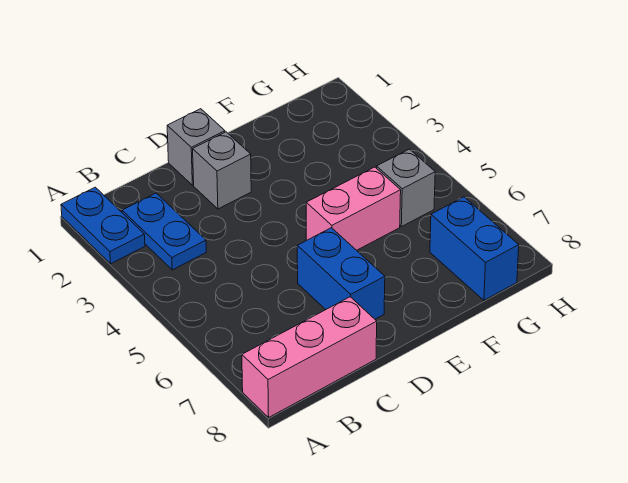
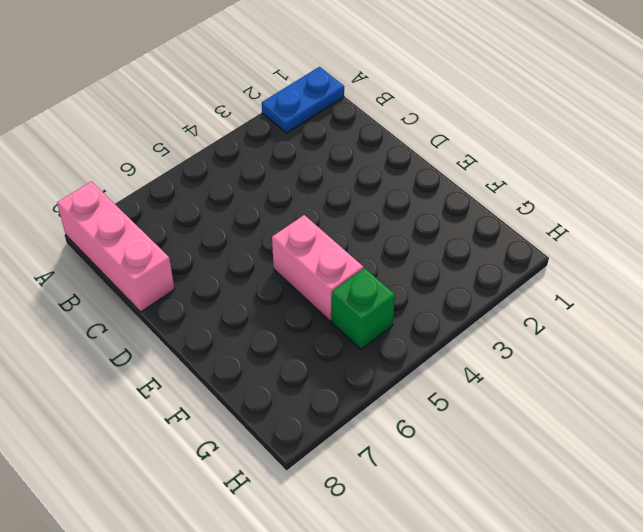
green brick G5 level 1 -> grey brick G5 level 1
none -> blue plate B2:B3 level 1
none -> grey brick D1 level 1

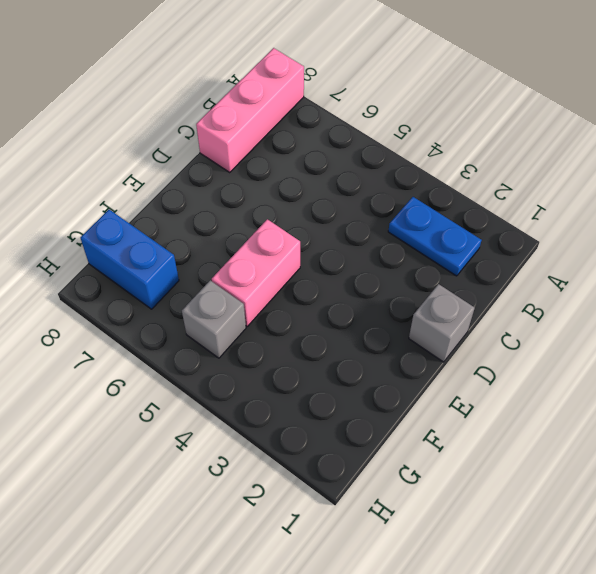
none -> blue plate A1:A2 level 1
none -> grey brick D2 level 1

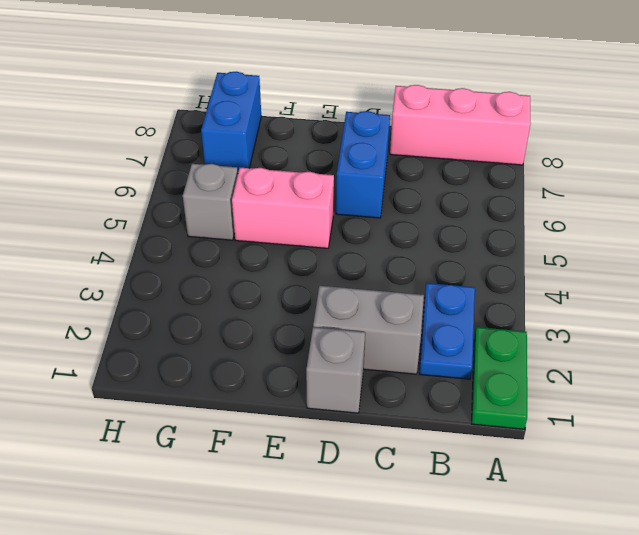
green plate A1:A2 level 1 -> blue plate A1:A2 level 1
grey brick C2:D2 level 1 -> grey brick D2 level 1

